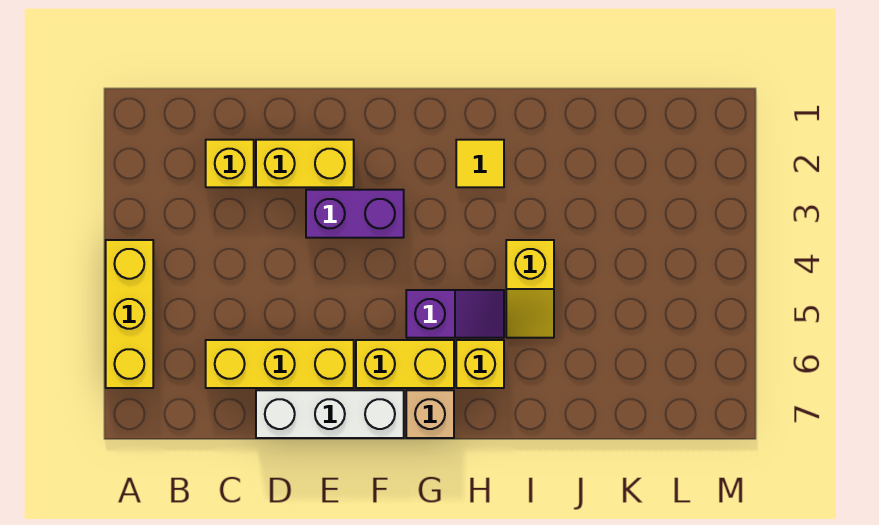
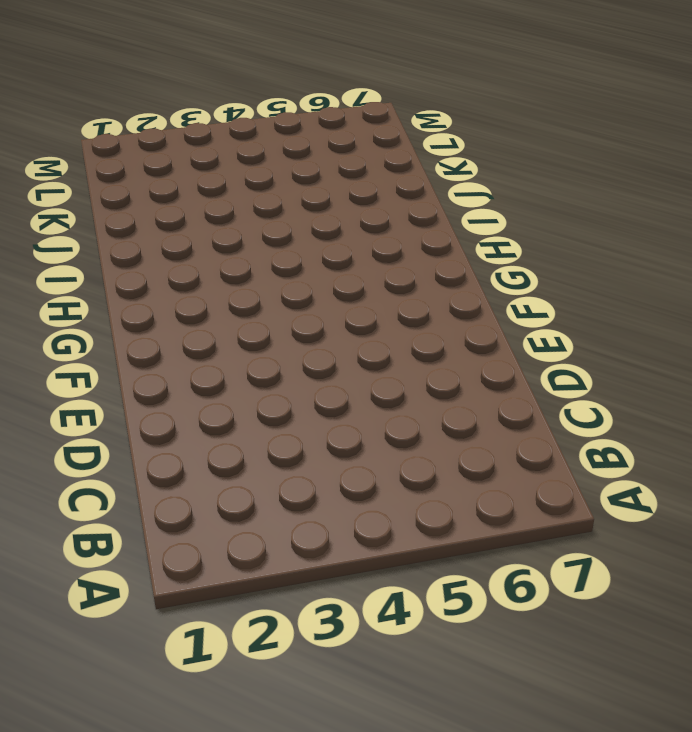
none -> yellow brick A4:A6 level 1
none -> yellow brick C2 level 1
none -> yellow brick C6:E6 level 1

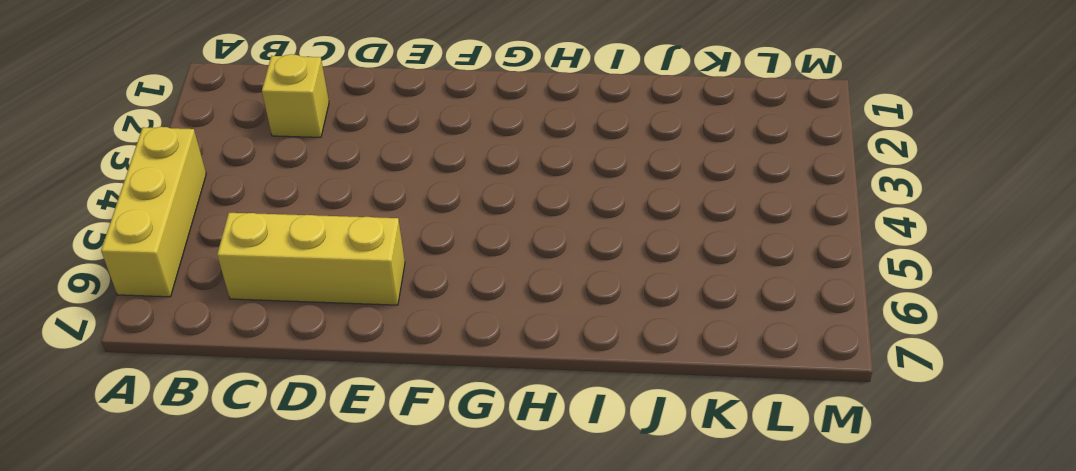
none -> yellow brick D2:E2 level 1
none -> white brick D7:F7 level 1
none -> purple brick E3:F3 level 1

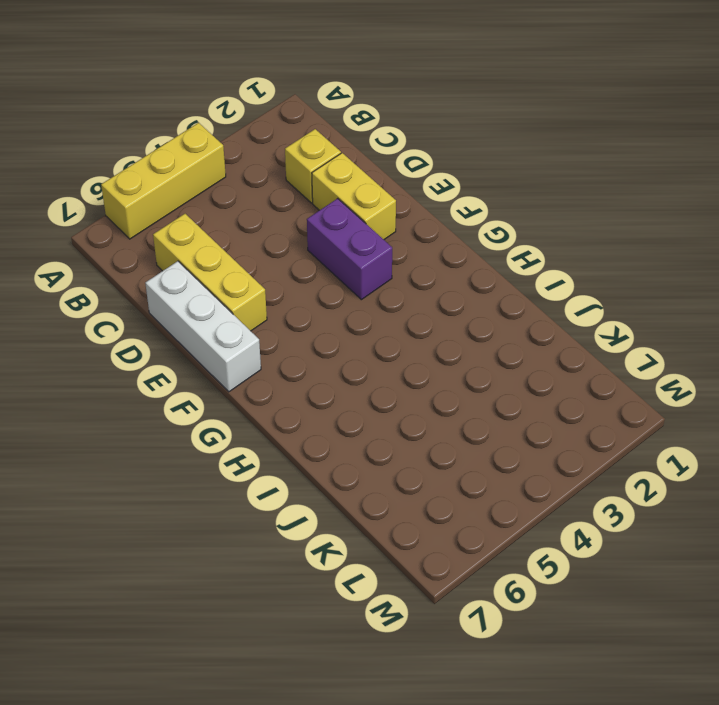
none -> yellow brick F6:G6 level 1
none -> purple slope G5:H5 level 1 top G
none -> tan brick G7 level 1

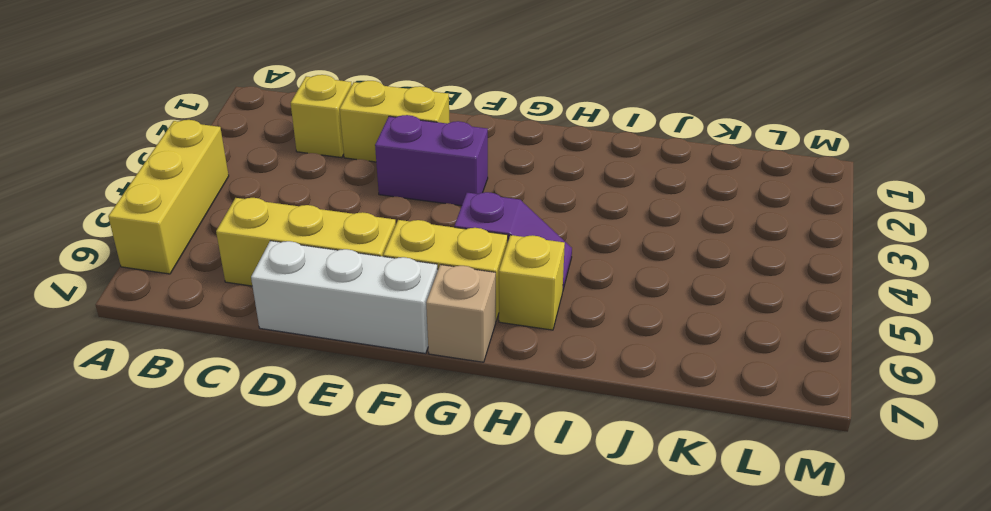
none -> yellow tile H2 level 1
none -> yellow slope I4:I5 level 1 top 4

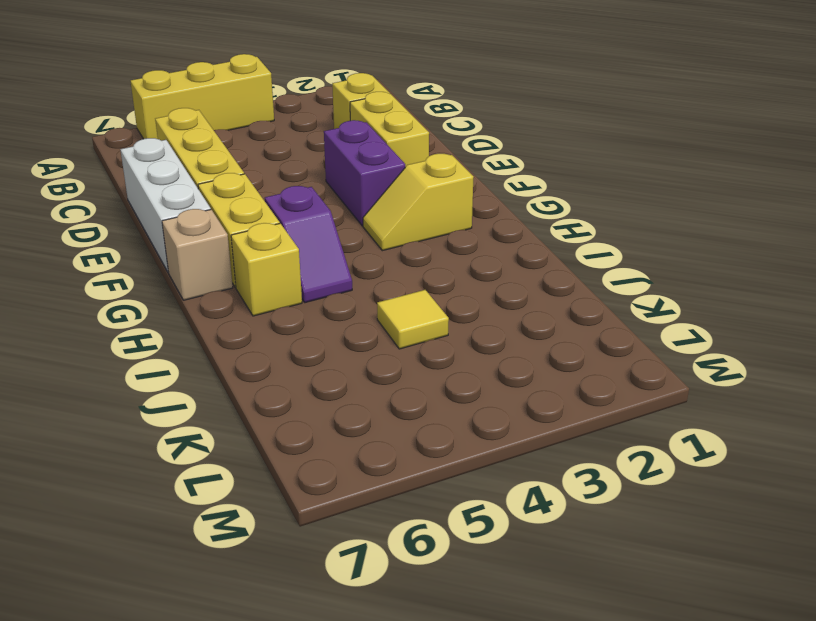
yellow slope G2:G3 level 1 top 2 -> yellow slope I4:I5 level 1 top 4
yellow tile J4 level 1 -> yellow tile H2 level 1

